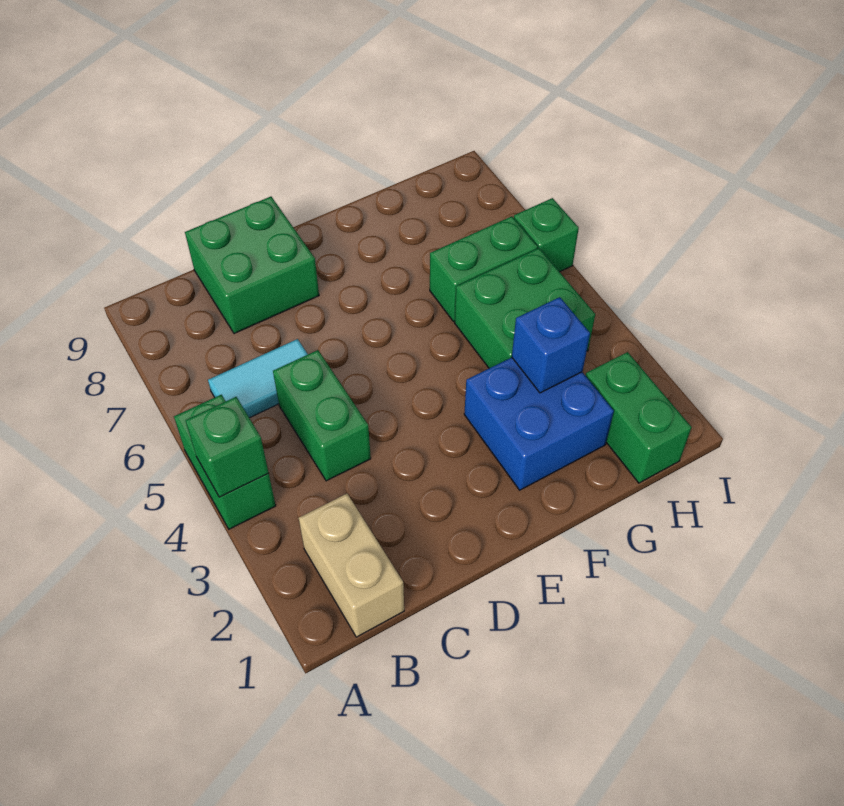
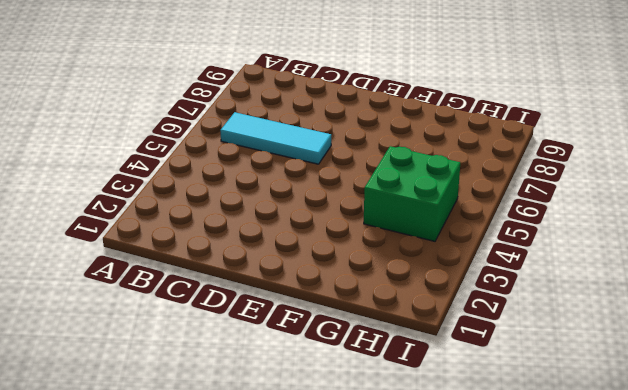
cyan tile B6:D6 level 1 -> cyan tile B6:C6 level 1
none -> green brick A4:A5 level 1
none -> tan brick B1:B2 level 1
none -> green brick C4:C5 level 1

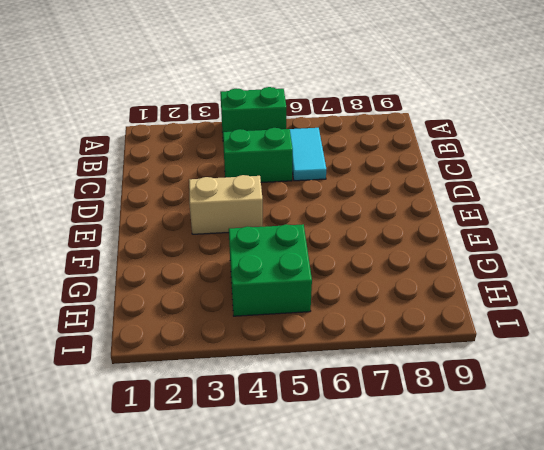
tan brick E3:E4 level 1 -> tan brick B1:B2 level 1
none -> green brick C8:D9 level 1
none -> blue brick F2:G3 level 1
none -> green brick G6:H6 level 1

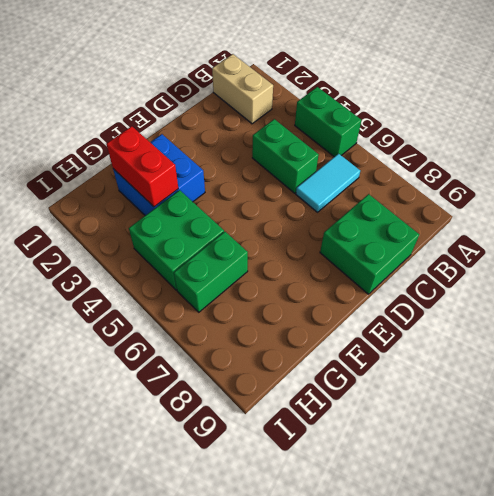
red brick G2:G3 level 2 -> blue brick G3 level 2
none -> green brick H1:H2 level 1
none -> green brick I6 level 1
none -> green brick A4 level 2

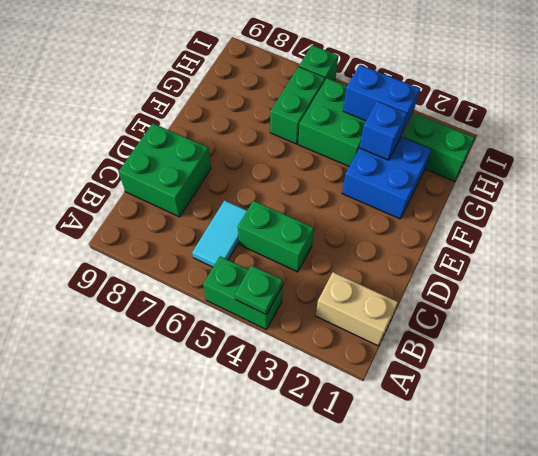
green plate A4 level 2 -> green brick A4 level 2
blue brick H3:H4 level 2 -> none

